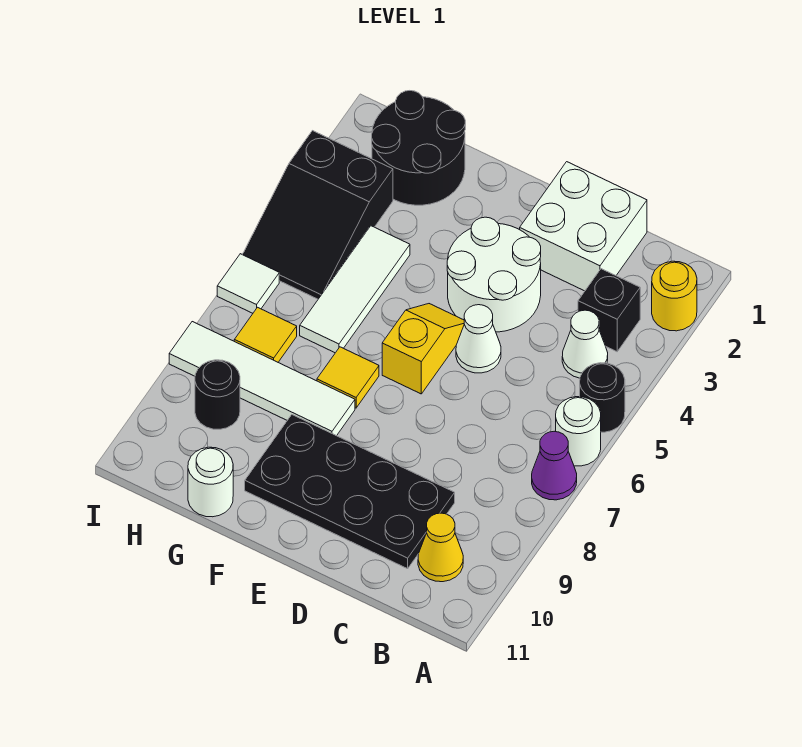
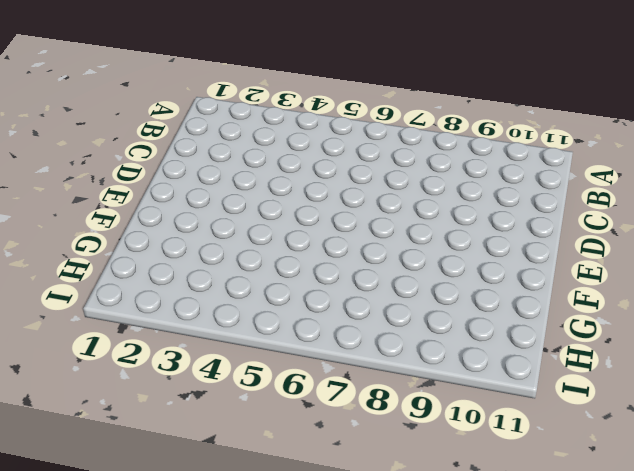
none -> yellow round brick A2 level 1
none -> black round brick A5 level 1
none -> white round brick A6 level 1

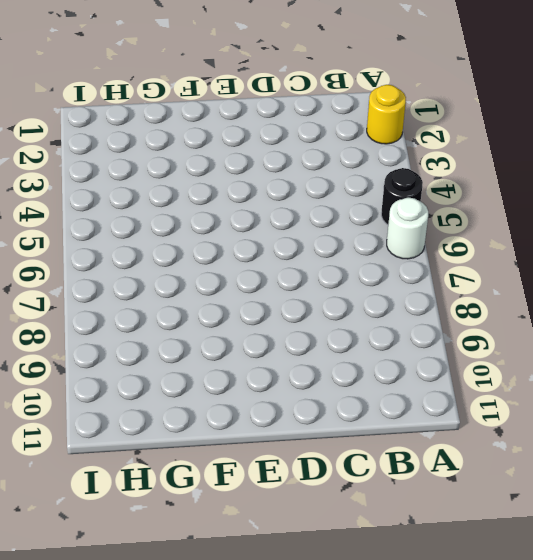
none -> purple cone A7 level 1
none -> black brick B3 level 1
none -> white cone B4 level 1

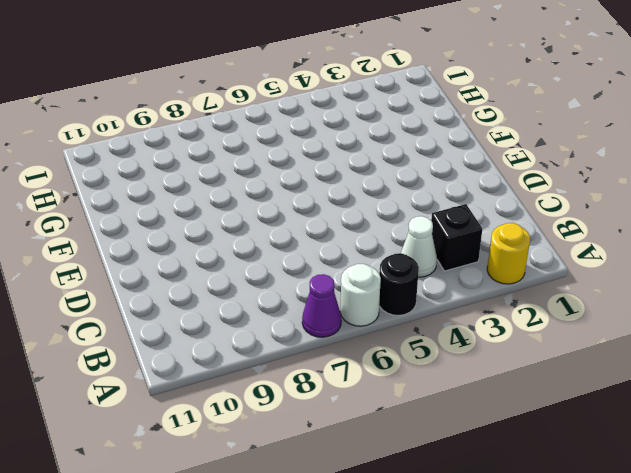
none -> yellow cone B10 level 1
none -> white brick C1:D2 level 1
none -> black plate C9:F10 level 1

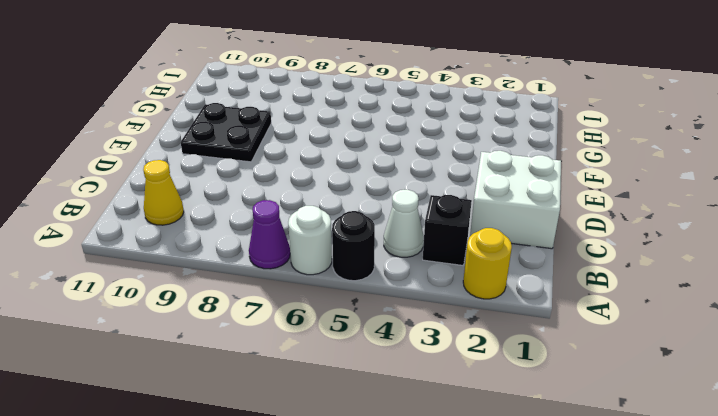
black plate E9:F10 level 1 -> black plate C9:F10 level 1
none -> white round brick D3:E4 level 1
none -> white cone D5 level 1
none -> yellow slope E5:E6 level 1 top 6

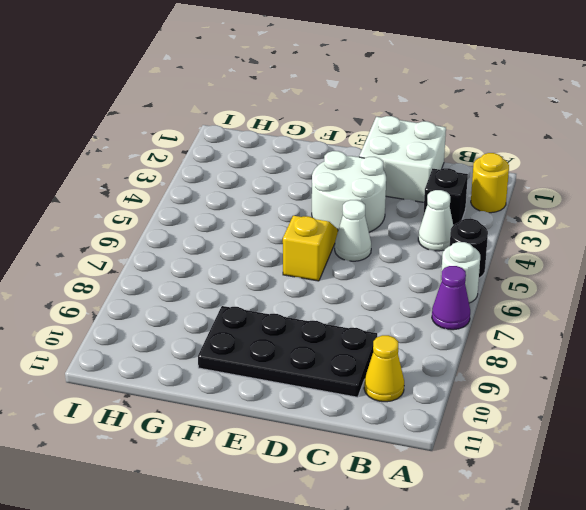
none -> yellow tile F7 level 1
none -> white tile F8:I8 level 1
none -> black round brick G1:H2 level 1

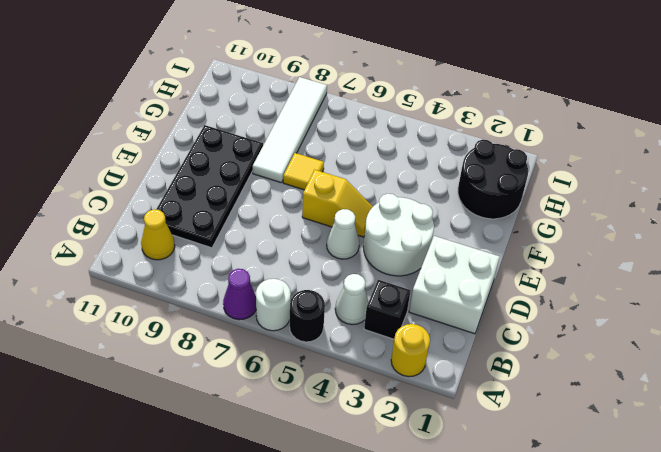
none -> white tile G4:G6 level 1
none -> white round brick G11 level 1
none -> black slope H3:I5 level 1 top 3

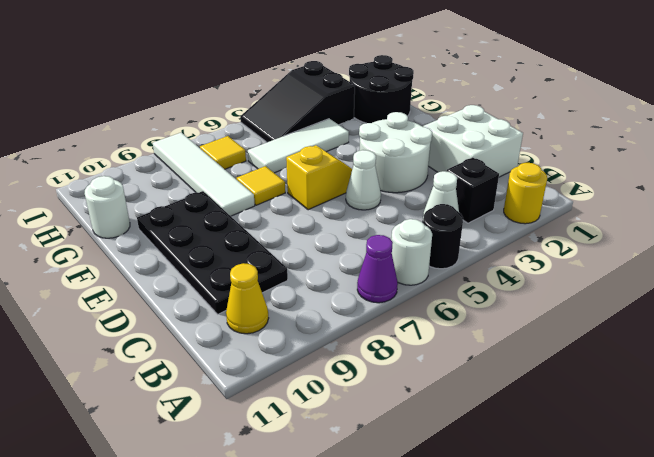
none -> black round brick H9 level 1
none -> white tile I6 level 1

